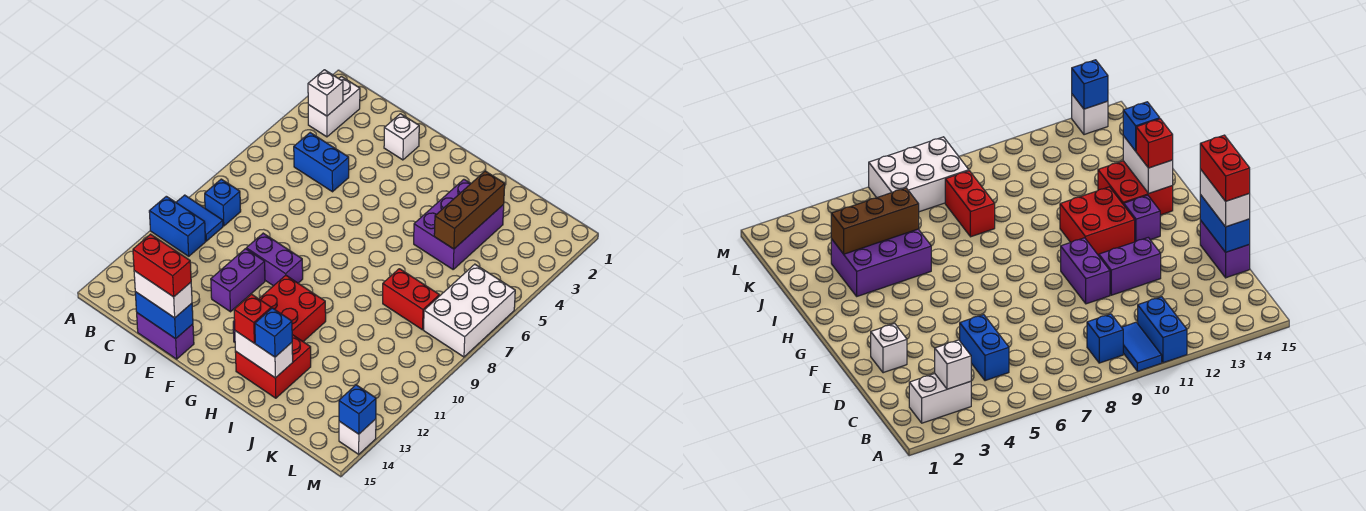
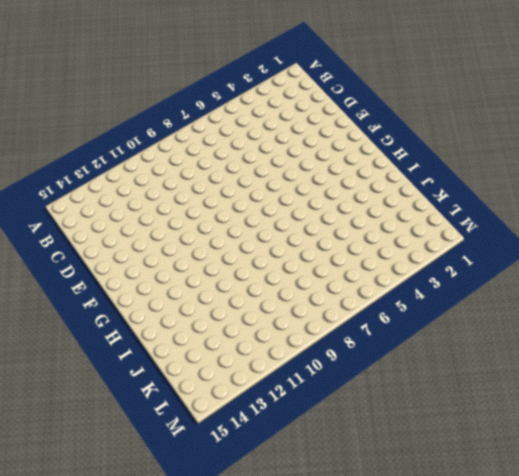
none -> blue tile A10:B10 level 1
none -> blue brick A11:B11 level 1
none -> white brick B2:B3 level 1

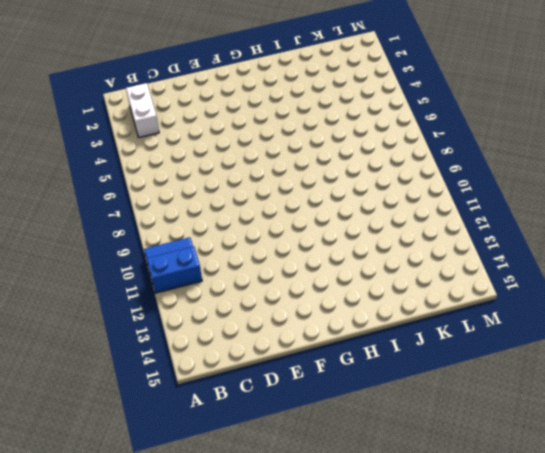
none -> blue brick B9 level 1
none -> blue brick C5:D5 level 1
none -> purple brick D15:E15 level 1

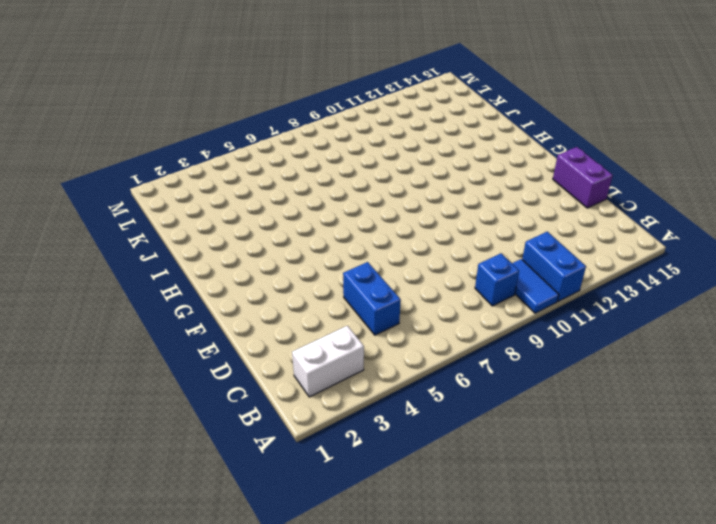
none -> white brick E2 level 1
none -> purple brick E10:F10 level 1
none -> purple brick E11:E12 level 1

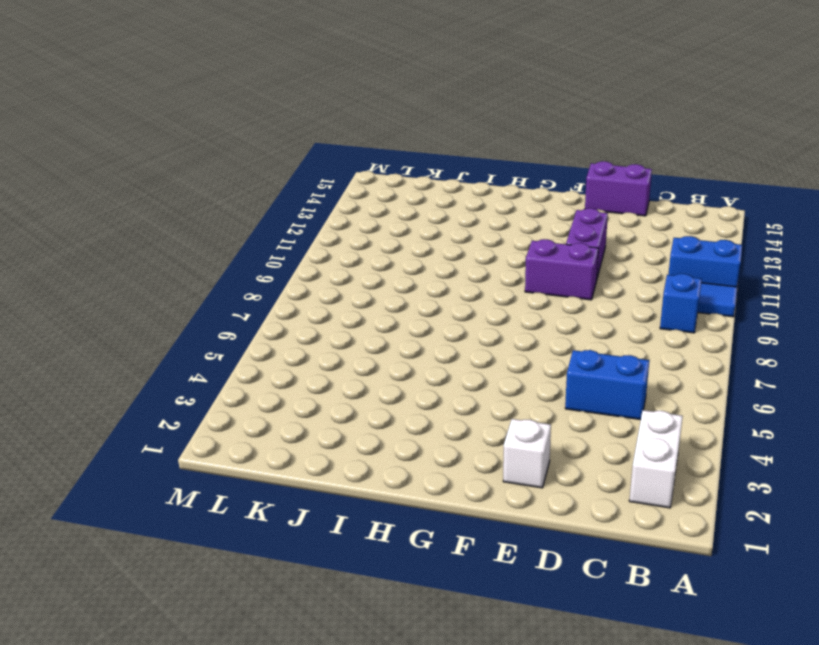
none -> red brick G11:H12 level 1
none -> purple brick G13 level 1
none -> red brick H13:I14 level 1

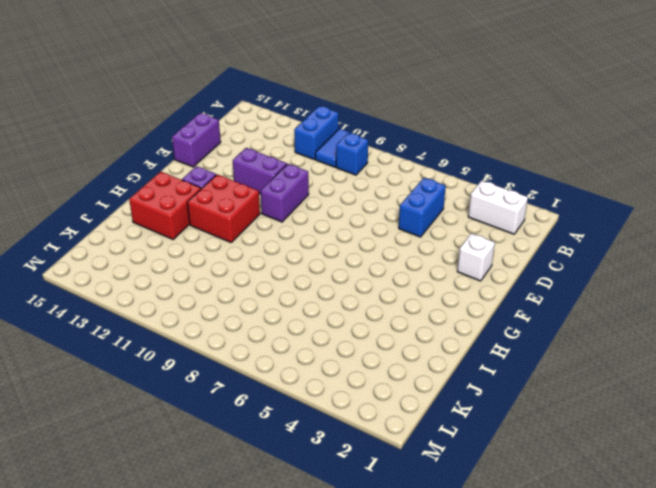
none -> purple brick I3:J5 level 1
none -> red brick J8:K8 level 1
none -> white brick L6:M8 level 1

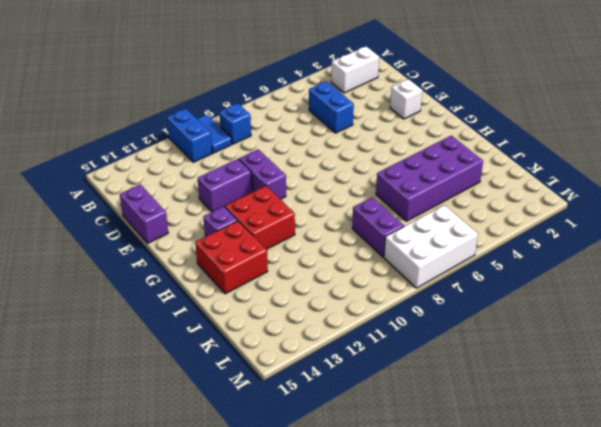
purple brick I3:J6 level 1 -> purple brick I3:J5 level 1
purple brick J8:K8 level 1 -> red brick J8:K8 level 1
none -> white brick M14 level 1
none -> white brick B3 level 2
none -> blue brick D15:E15 level 2

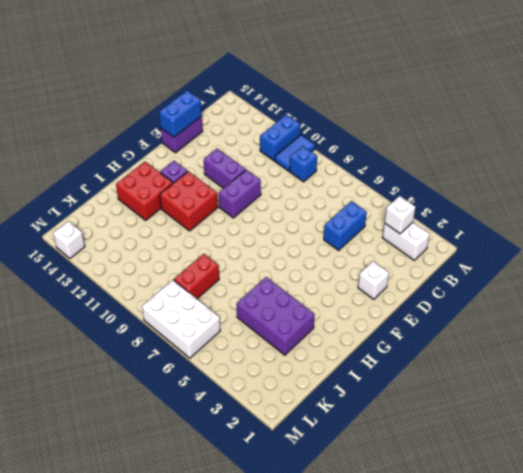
none -> white brick H14:I14 level 2
none -> brown brick J3:J5 level 2
none -> blue brick M14 level 2

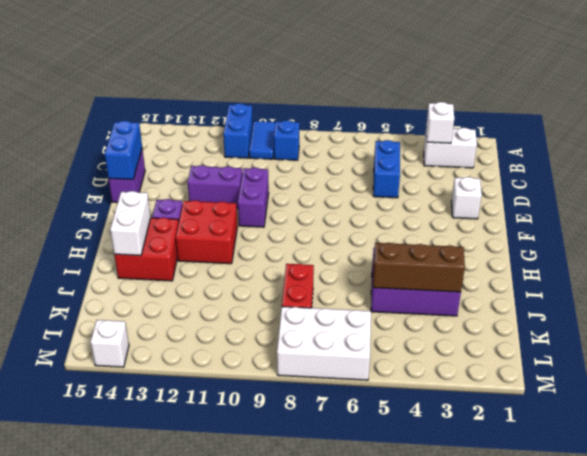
none -> blue brick M14 level 2
none -> white brick D15:E15 level 3
none -> red brick H14 level 3

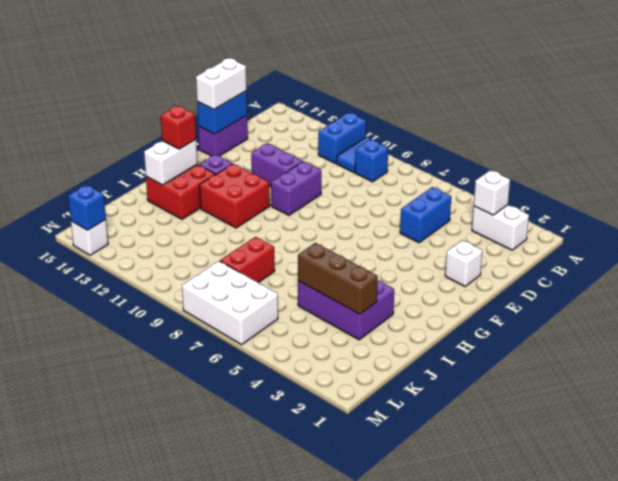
none -> blue brick I14 level 3
none -> red brick D15:E15 level 4

